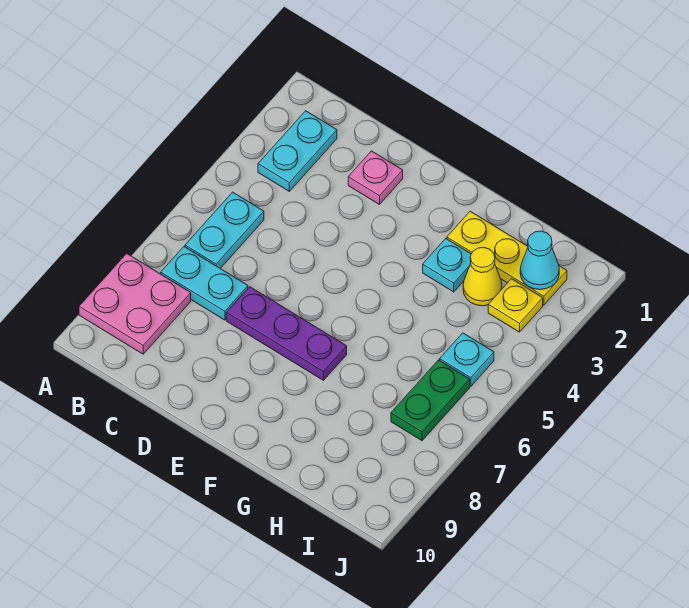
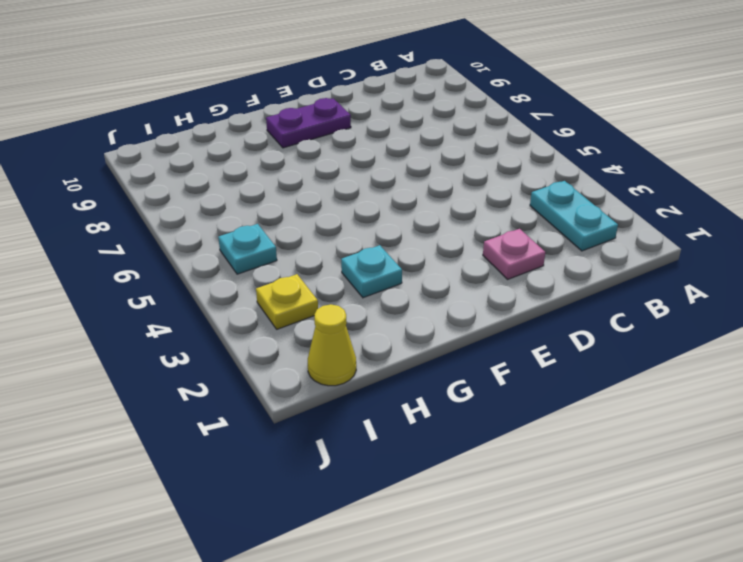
purple plate E9:F9 level 1 -> none
yellow cone I1 level 1 -> yellow cone H3 level 1
none -> pink plate A8:B9 level 1
none -> cyan plate B5:B6 level 1
none -> cyan plate B7:C7 level 1

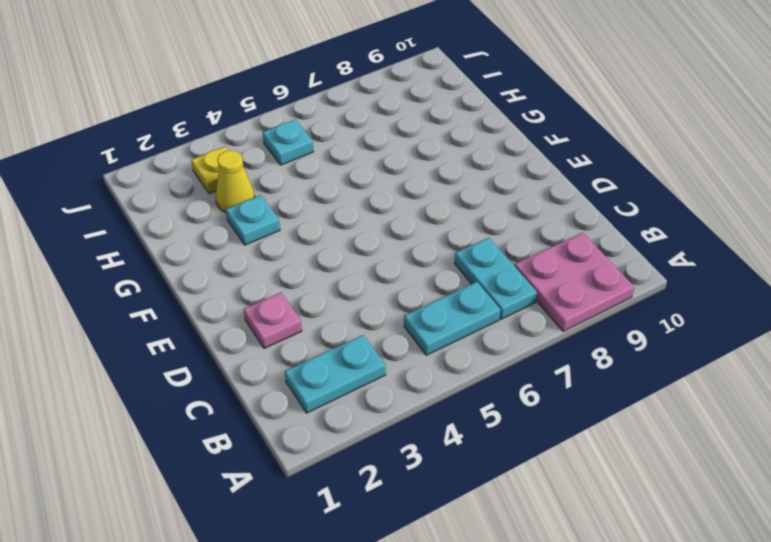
none -> purple plate D7:F7 level 1
none -> yellow plate G2:I2 level 1
none -> green plate I6:I7 level 1

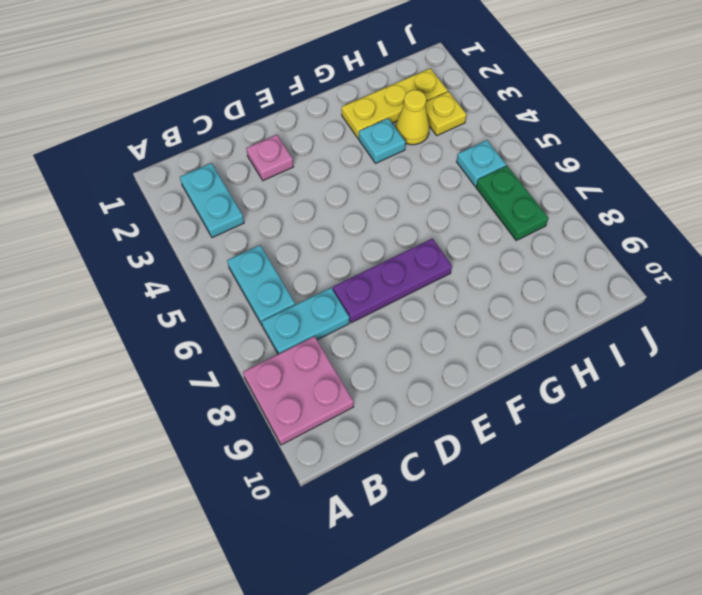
none -> cyan cone I2 level 2

